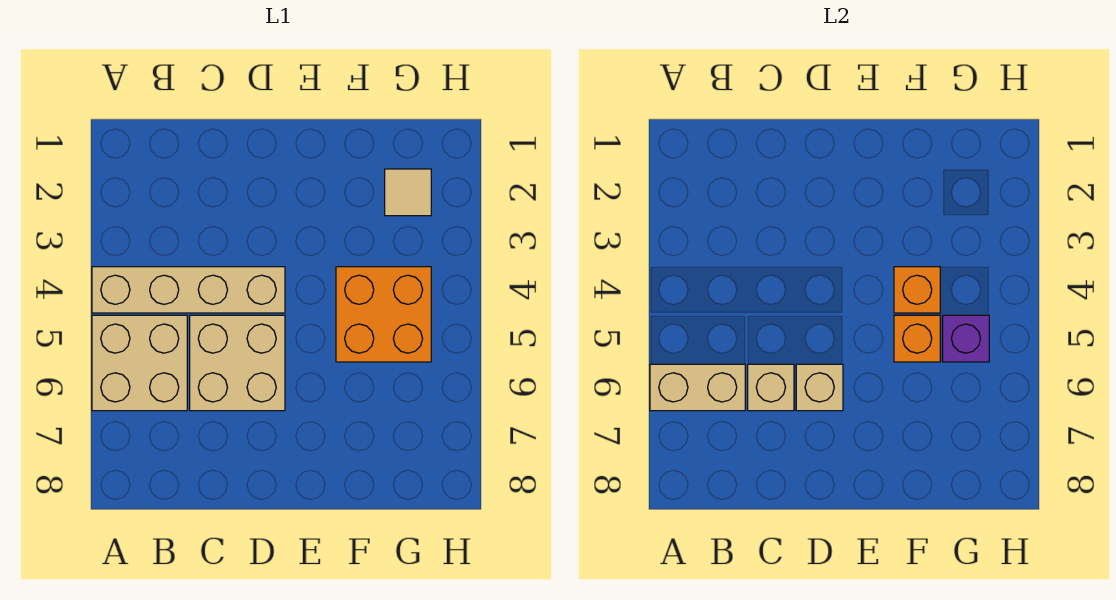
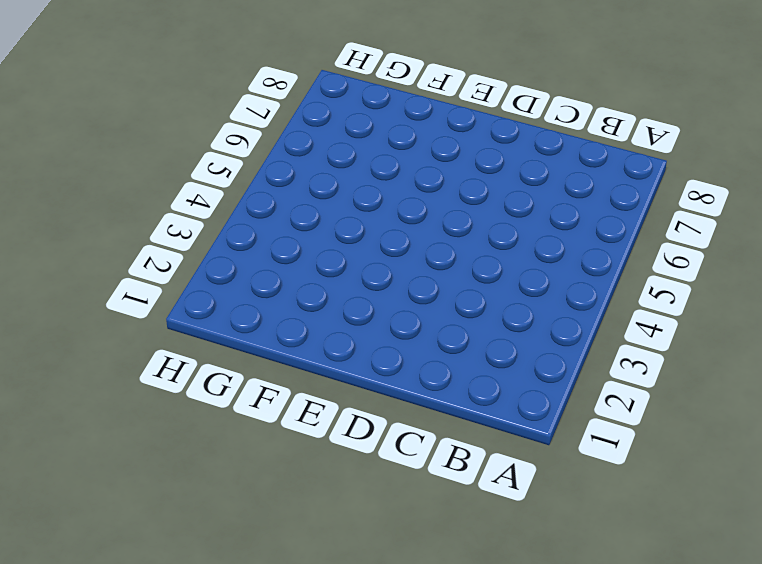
none -> tan brick A4:D4 level 1
none -> tan brick A5:B6 level 1

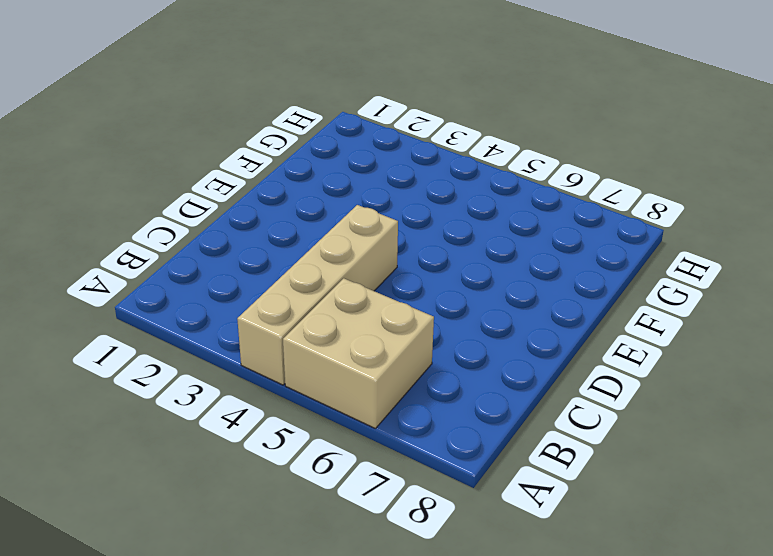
none -> tan brick C5:D6 level 1
none -> orange brick F4:G5 level 1

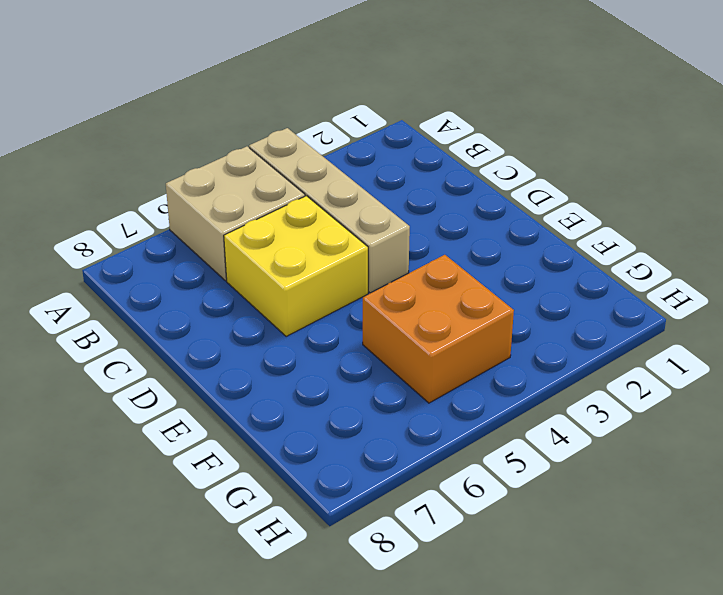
yellow brick C5:D6 level 1 -> tan brick C5:D6 level 1
none -> tan tile G2 level 1
none -> tan brick A6:B6 level 2

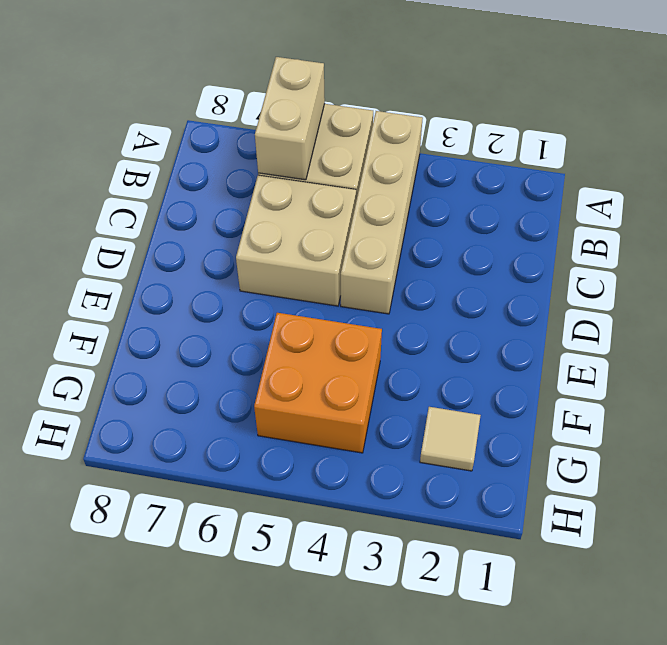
none -> tan brick C6 level 2
none -> tan brick D6 level 2

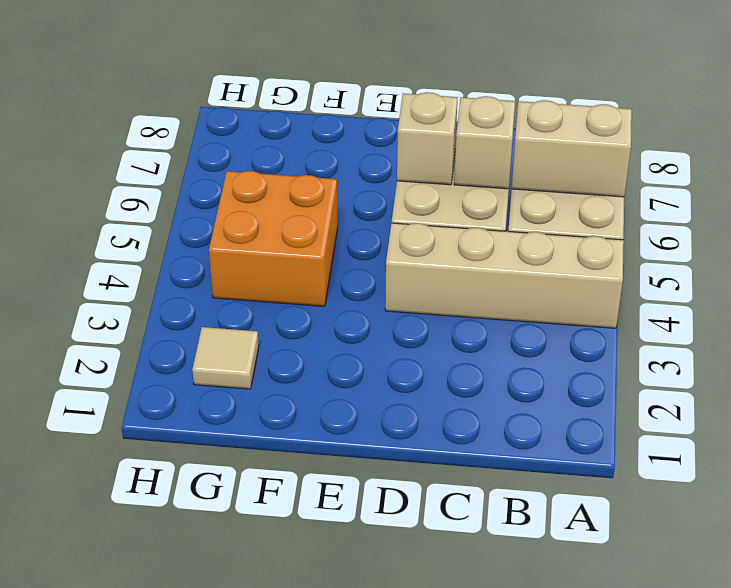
none -> orange brick F4 level 2
none -> orange brick F5 level 2

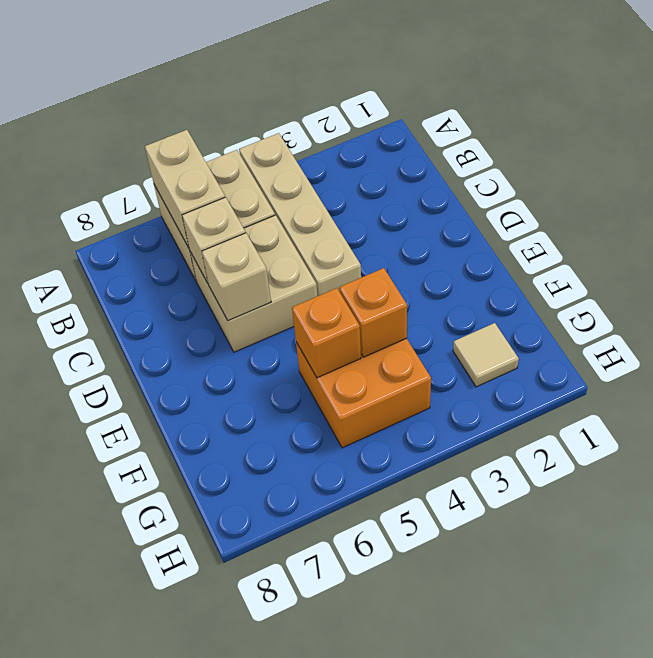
none -> purple brick G5 level 2

